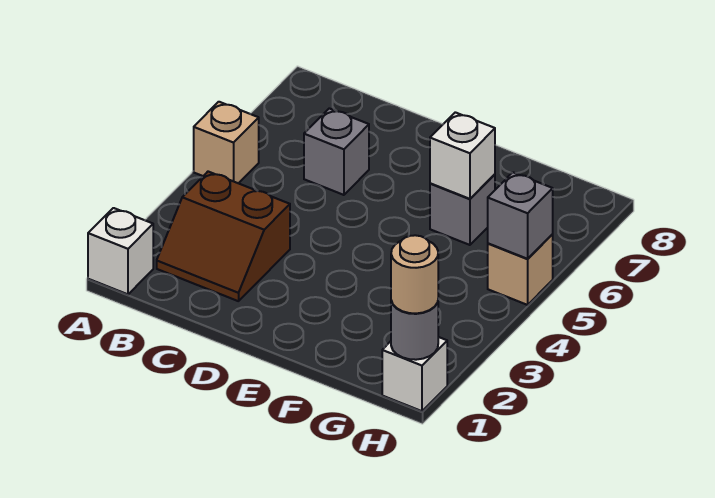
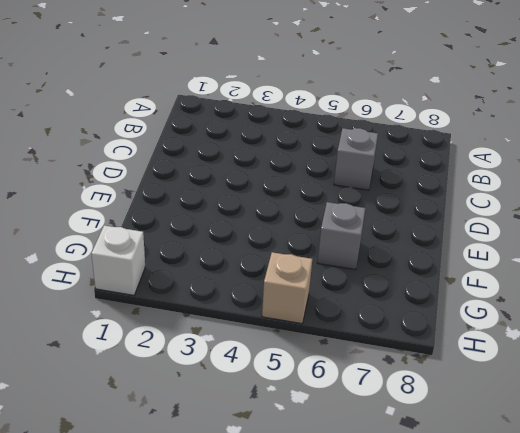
none -> white brick A1 level 1
none -> tan brick A5 level 1

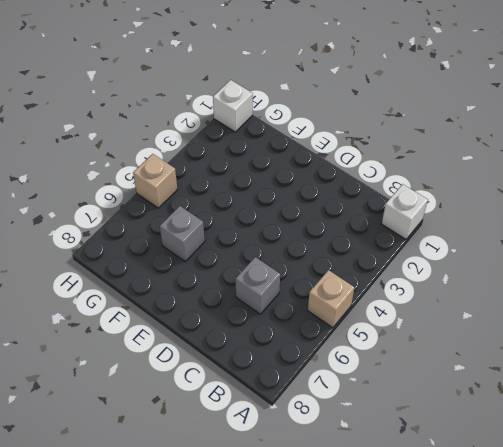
none -> brown slope B2:C3 level 1 top 3
none -> white brick F6 level 2

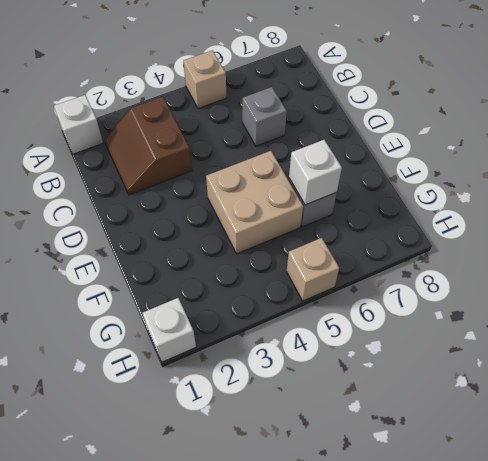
tan brick E4:F5 level 1 -> none
none -> grey round brick H1 level 2
none -> grey brick H5 level 2

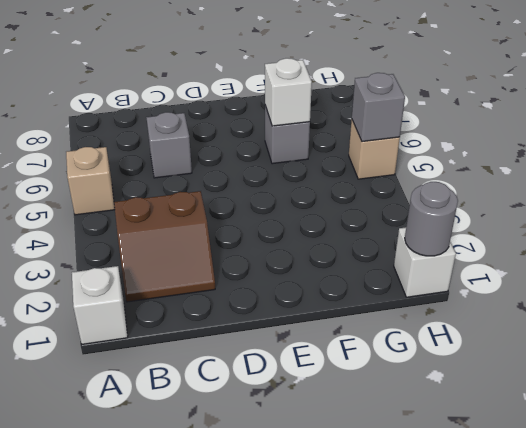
none -> tan round brick H1 level 3

